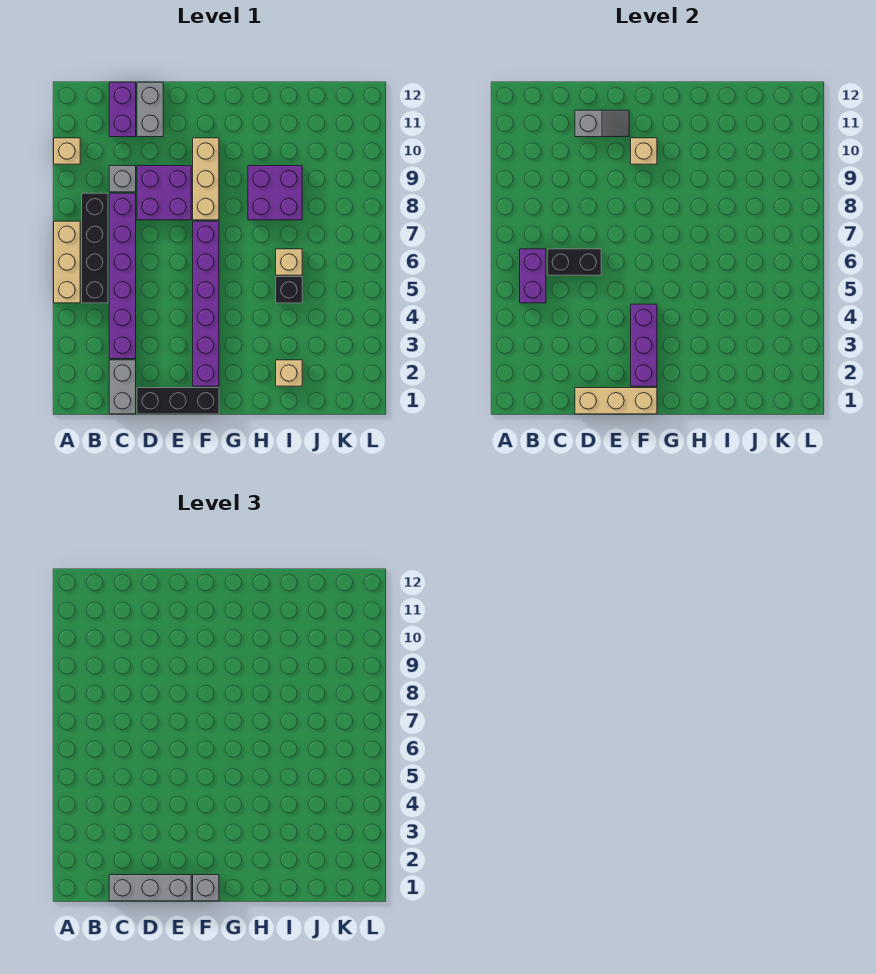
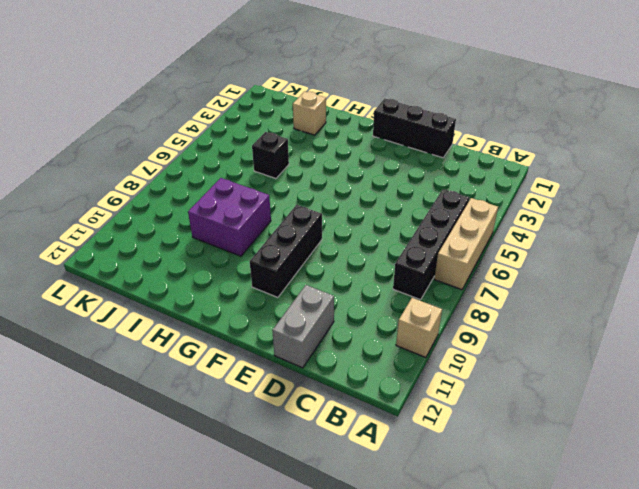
black brick F8:F10 level 1 -> tan brick F8:F10 level 1
none -> grey brick C1:C2 level 1
none -> purple brick C3:C8 level 1
none -> grey brick C9 level 1

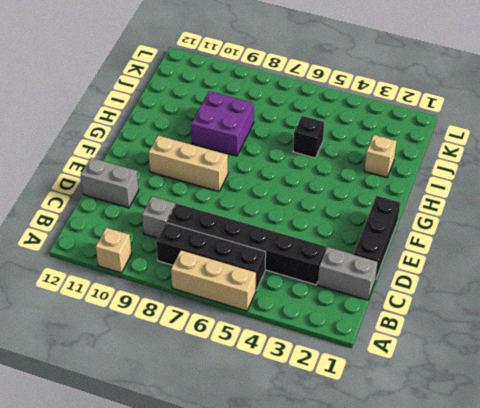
black brick C3:C8 level 1 -> purple brick C3:C8 level 1
none -> purple brick C11:C12 level 1
none -> purple brick D8:E9 level 1
none -> purple brick F2:F7 level 1

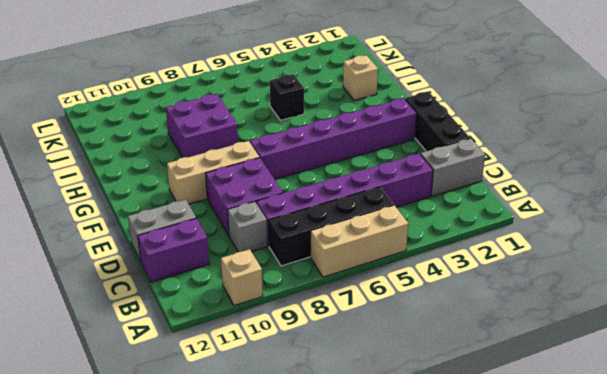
none -> tan brick I6 level 1
none -> purple brick B5:B6 level 2
none -> black brick C6:D6 level 2

